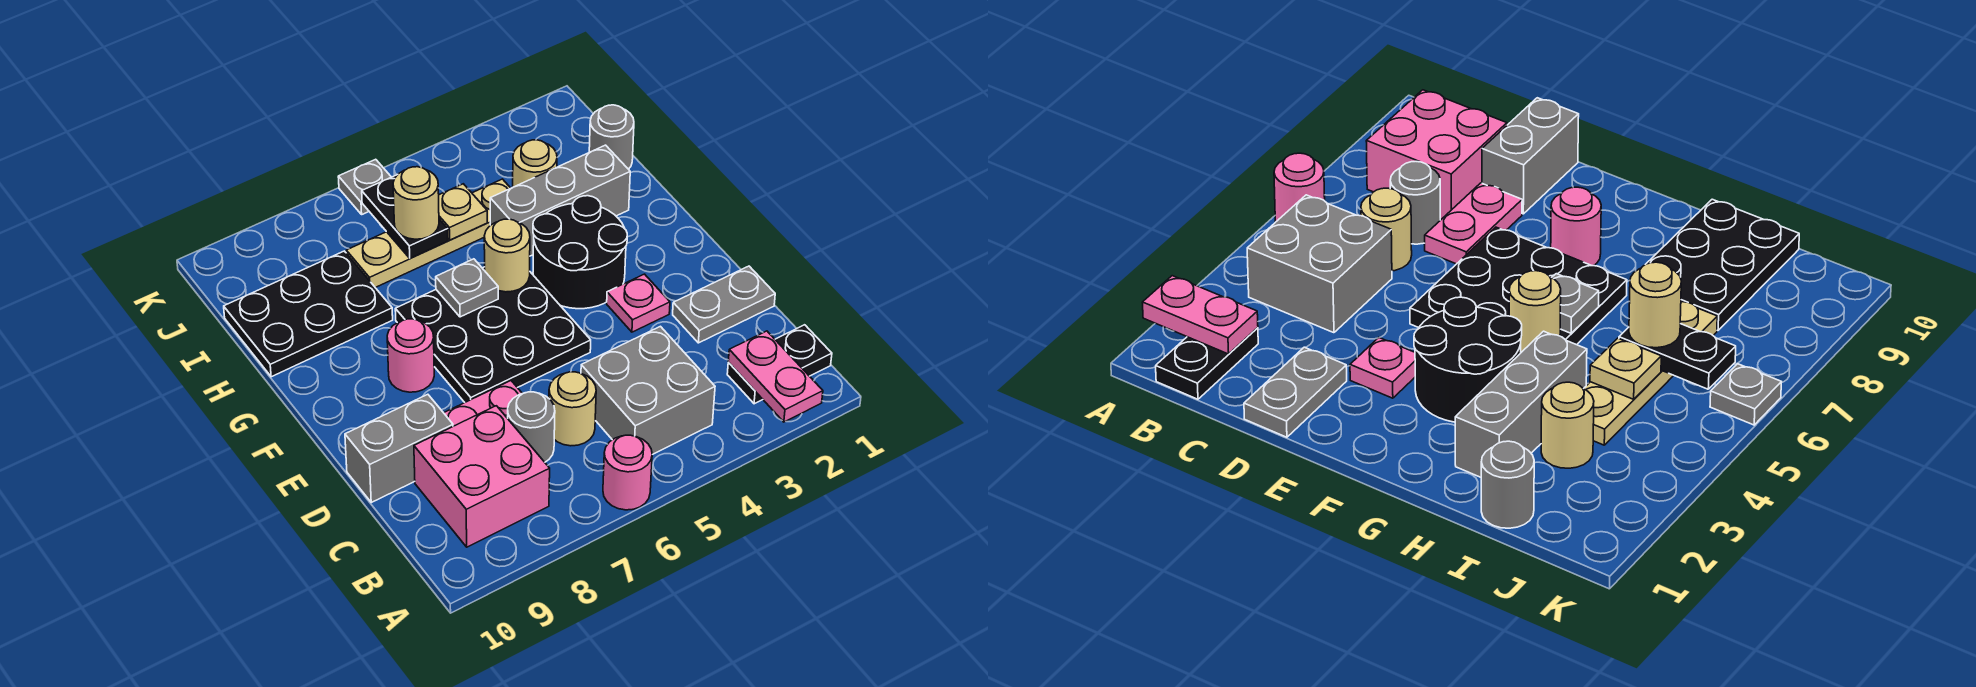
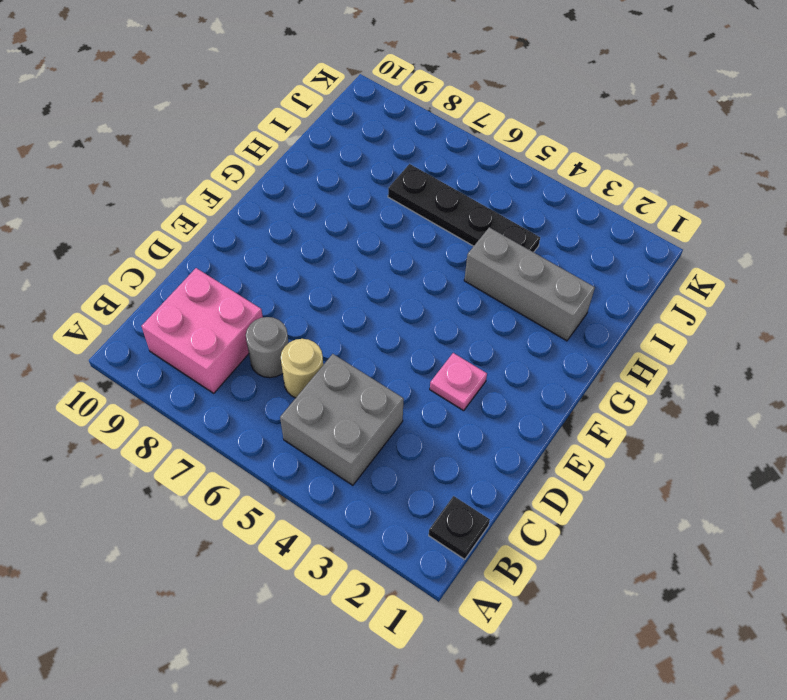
black plate B1 level 1 -> black plate B1:B2 level 1
black plate I4:I7 level 1 -> tan plate I4:I7 level 1
none -> pink round brick A6 level 1
none -> grey plate D1:D2 level 1
none -> pink plate D7:D8 level 1

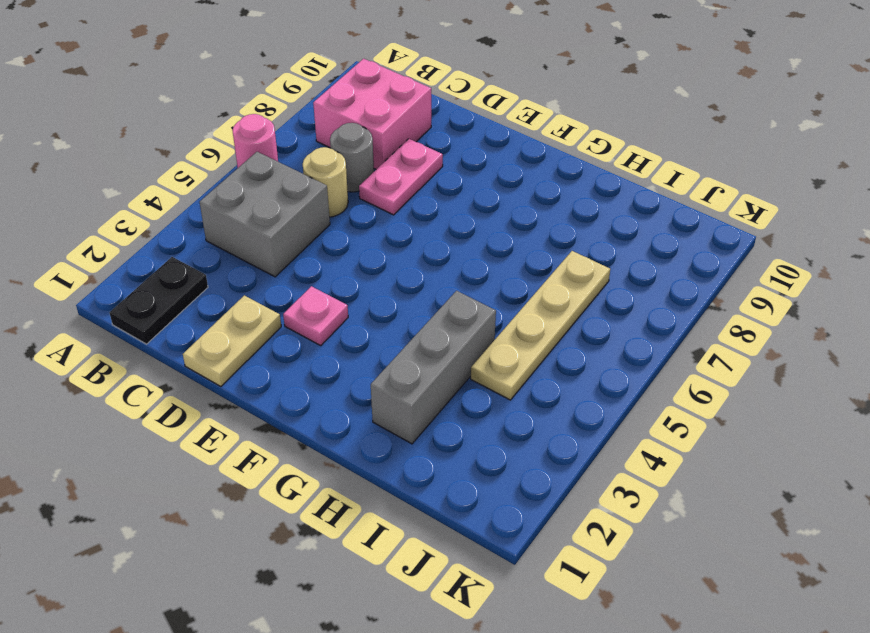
tan plate D1:D2 level 1 -> grey plate D1:D2 level 1
none -> grey brick D9:D10 level 1
none -> black plate E5:G7 level 1
none -> black round brick F3:G4 level 1

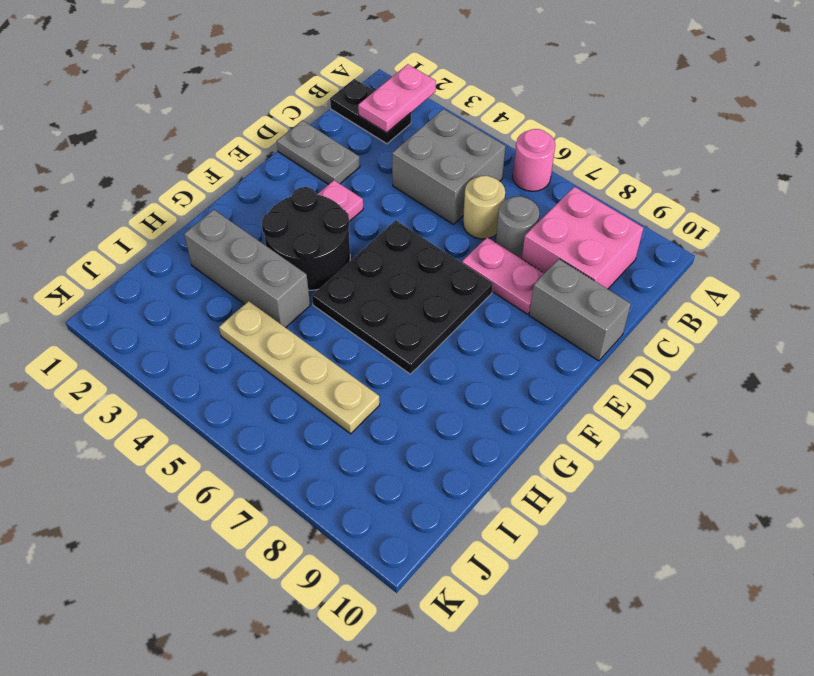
none -> pink round brick F8 level 1
none -> black plate H8:I10 level 1
none -> grey round brick I1 level 1

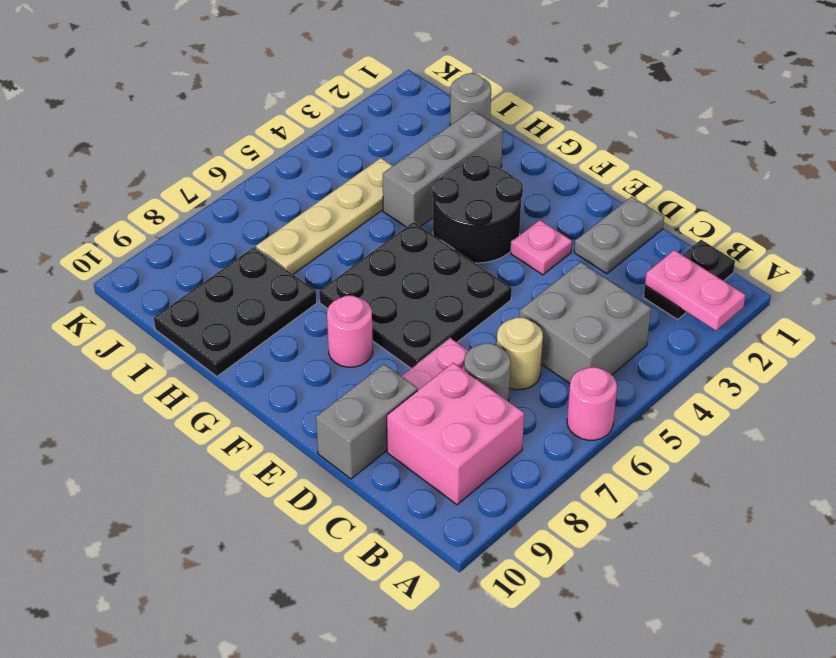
none -> tan round brick I3 level 1
none -> grey plate K6 level 1
none -> tan round brick G5 level 2

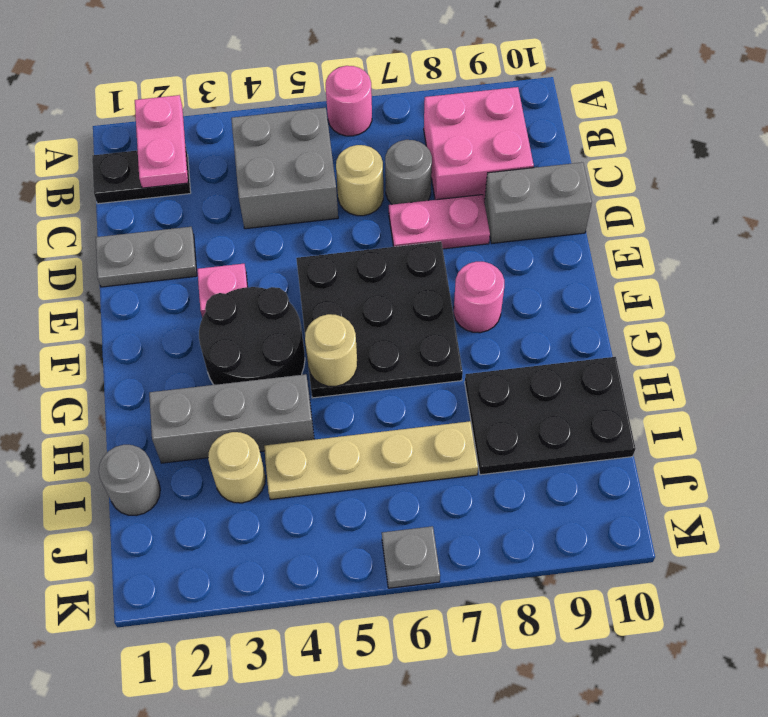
none -> grey plate G6 level 2
none -> tan plate I5 level 2
none -> black plate I6:J6 level 2

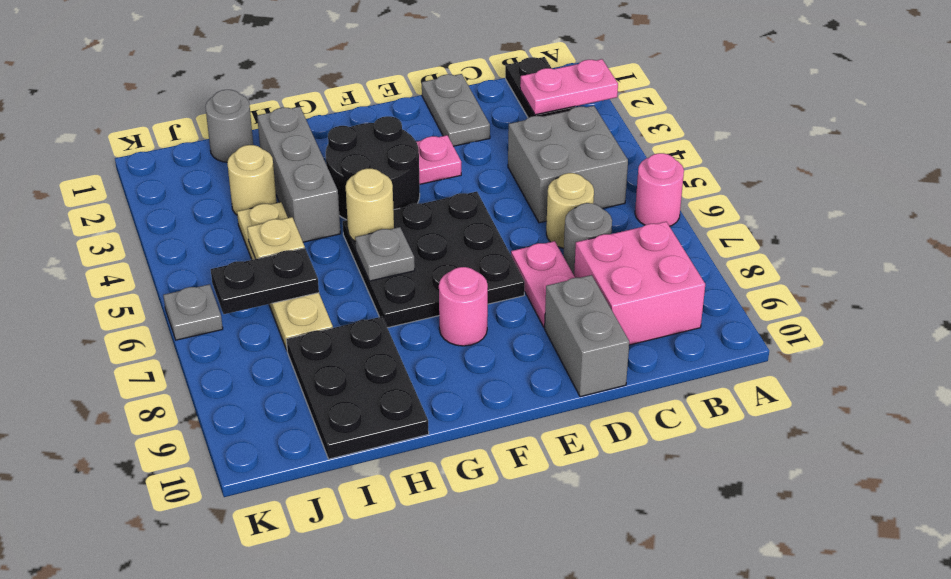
none -> tan round brick I6 level 3

